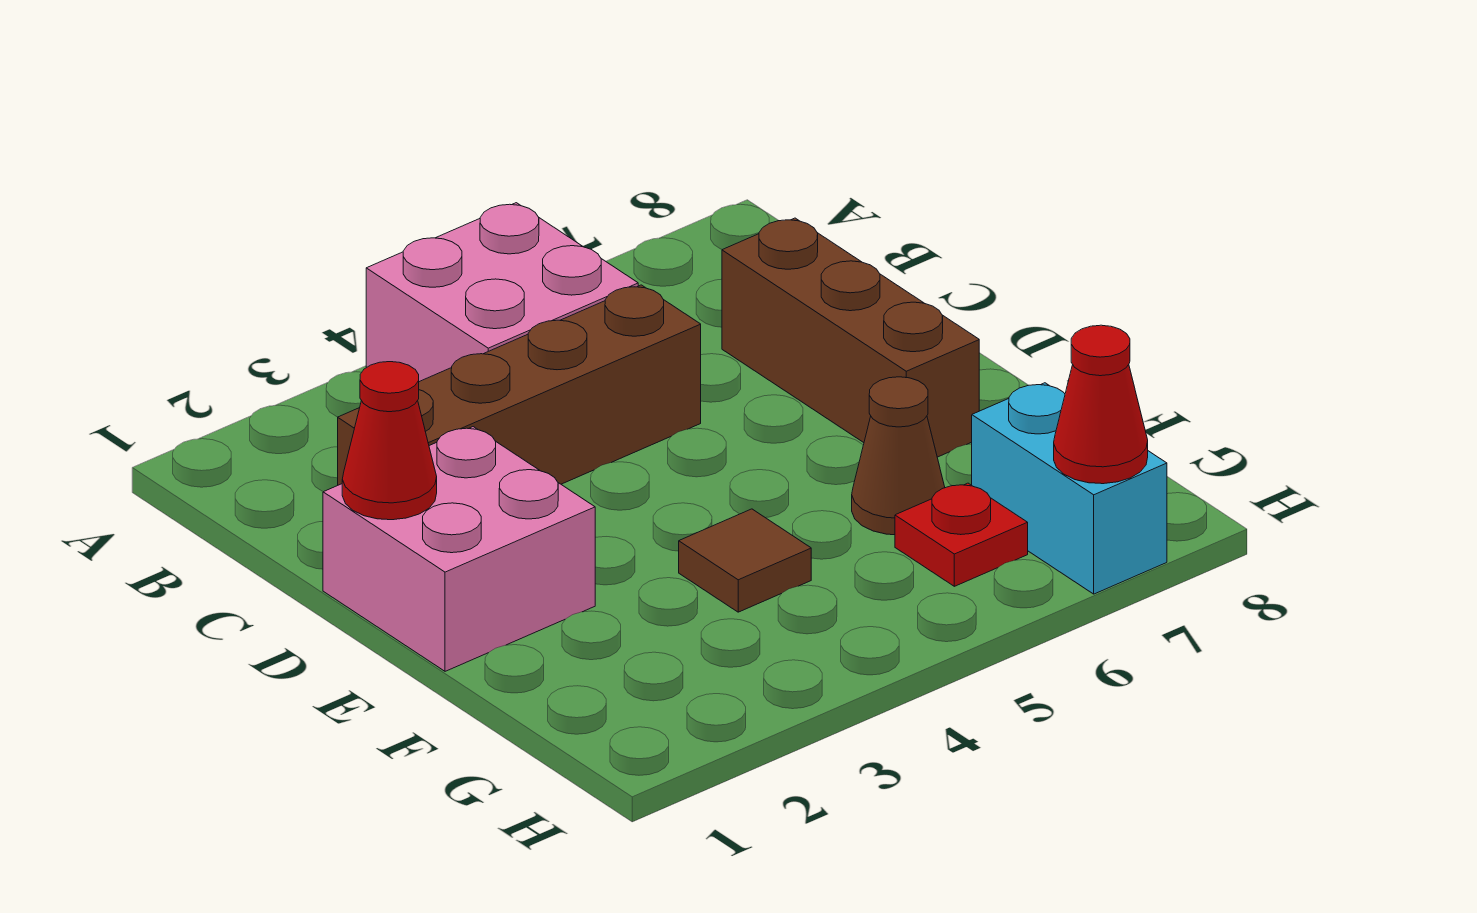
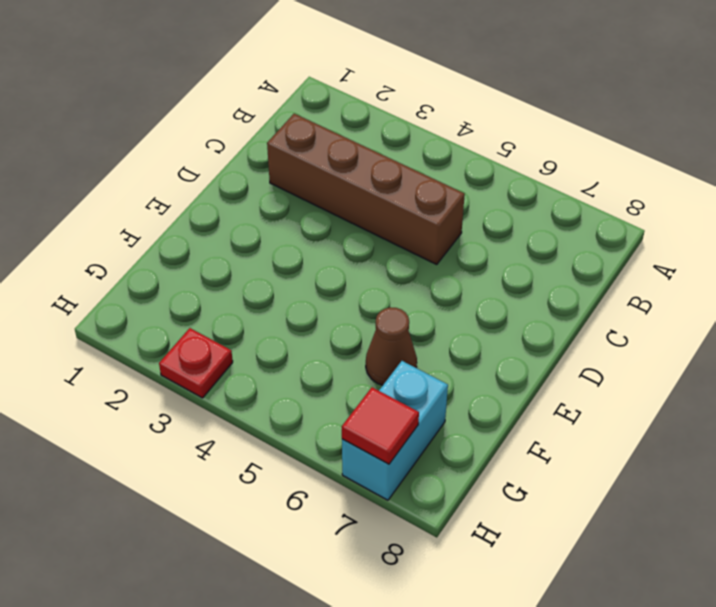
red plate H3 level 1 -> red plate G6 level 1
red tile H7 level 2 -> red cone H7 level 2
none -> pink brick A4:B5 level 1
none -> brown brick C7:E7 level 1

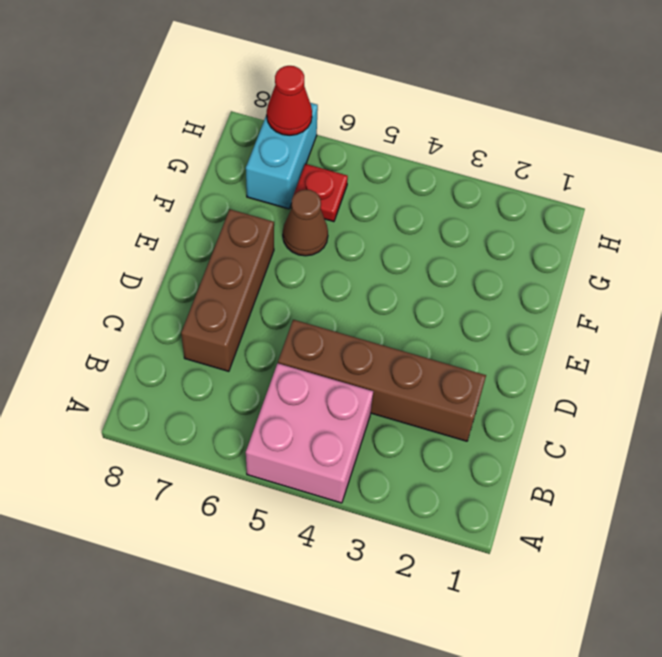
none -> pink brick D1:E2 level 1
none -> brown tile F4 level 1

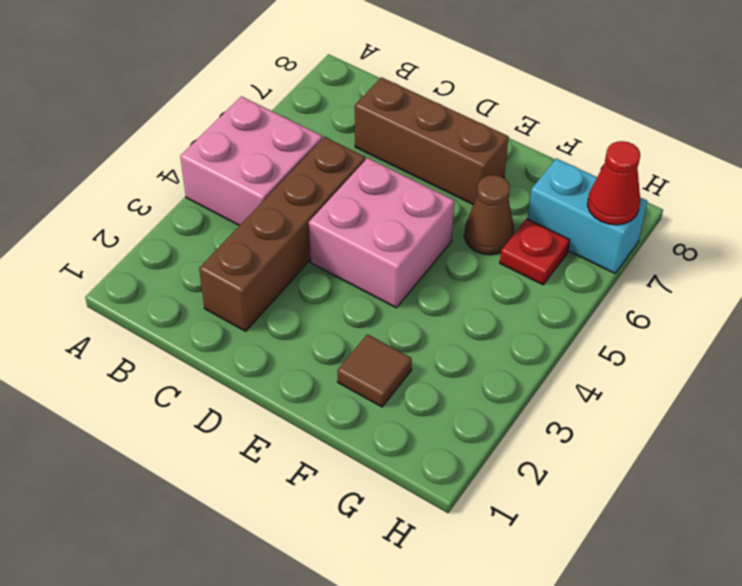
pink brick D4:E5 level 1 -> pink brick D1:E2 level 1
brown tile F2 level 1 -> brown tile F4 level 1
none -> red cone D1 level 2

